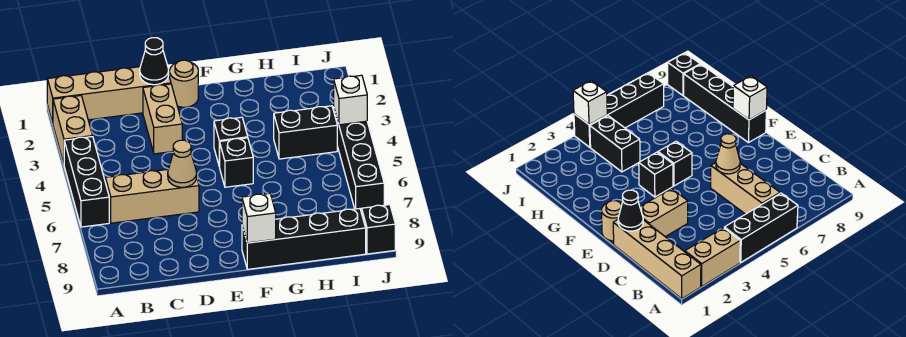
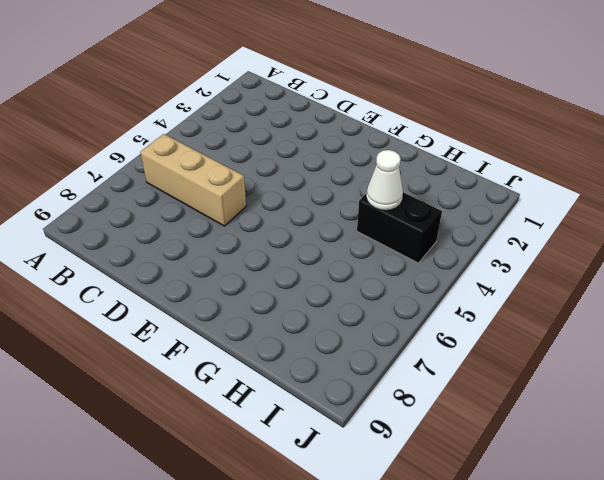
white cone H4 level 2 -> none
none -> tan brick A1:D1 level 1
none -> tan brick A2:A3 level 1
none -> black brick A4:A6 level 1

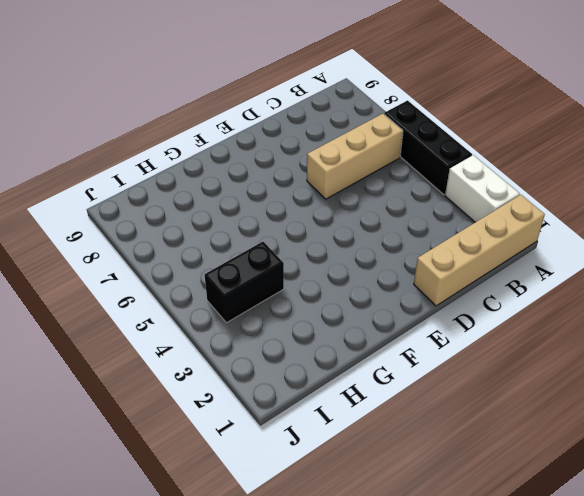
white brick A2:A3 level 1 -> tan brick A2:A3 level 1
none -> tan brick D2:D3 level 1
none -> tan round brick E1 level 1
none -> black brick F4 level 1

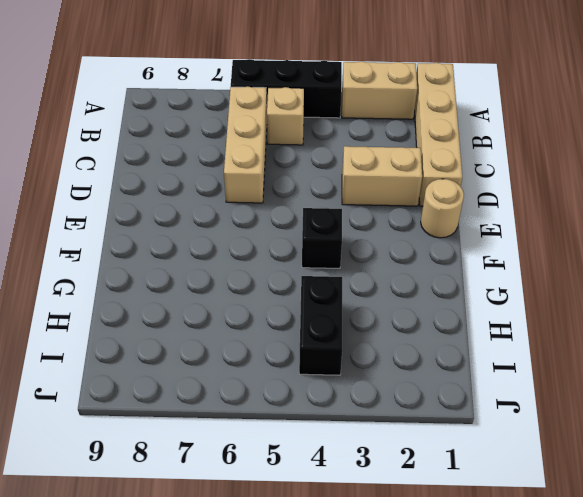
tan brick B5 level 1 -> none
none -> black brick F5 level 1
none -> black brick F9:I9 level 1
none -> black brick J4:J7 level 1

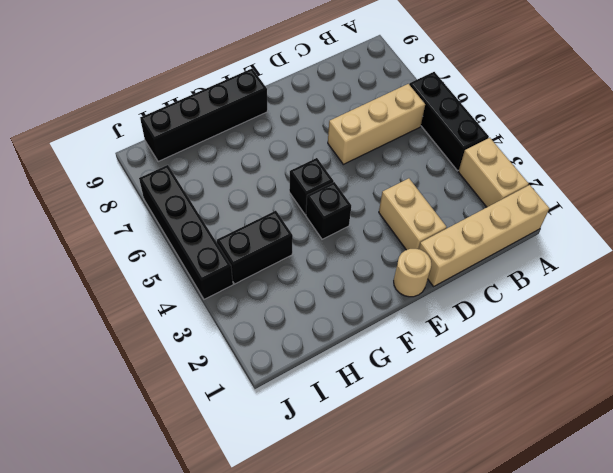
none -> black brick J9 level 1
none -> black cone D1 level 2
none -> tan cone D6 level 2

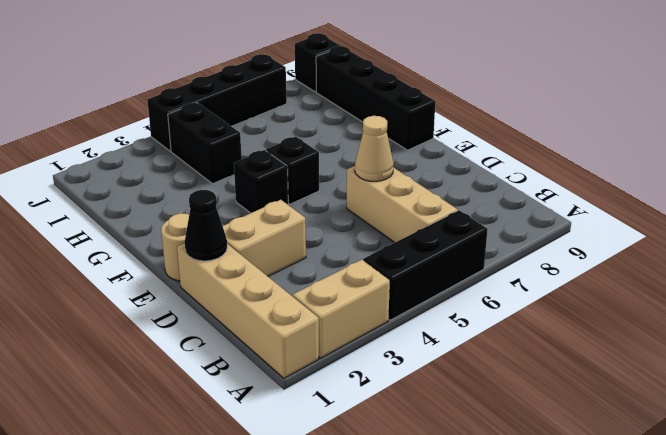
none -> white brick F9 level 2
none -> white brick J4 level 2

